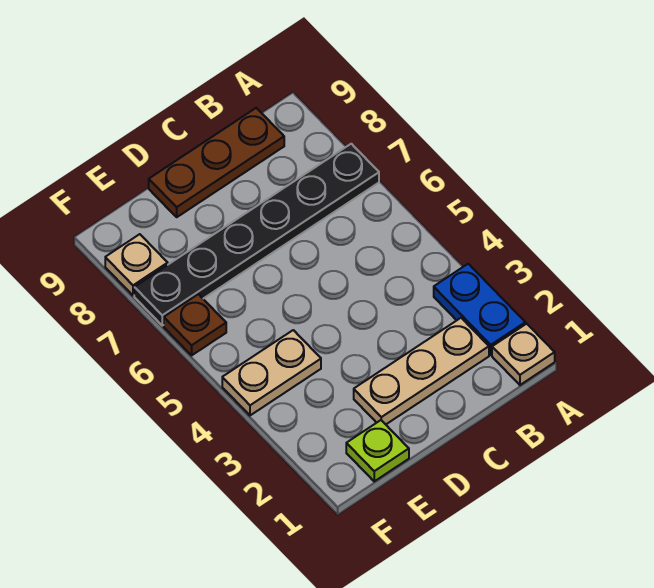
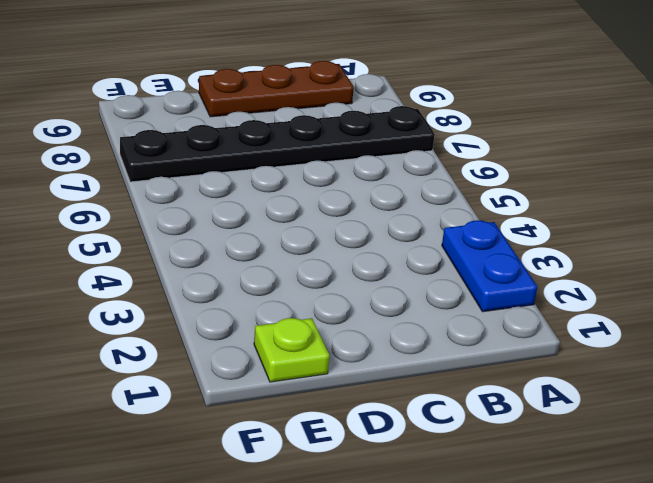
none -> tan plate A1 level 1
none -> tan plate B2:D2 level 1

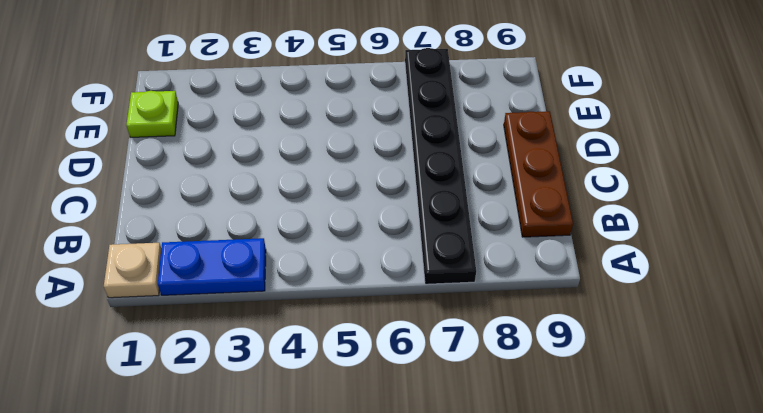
none -> tan plate B2:D2 level 1
none -> tan plate E4:F4 level 1

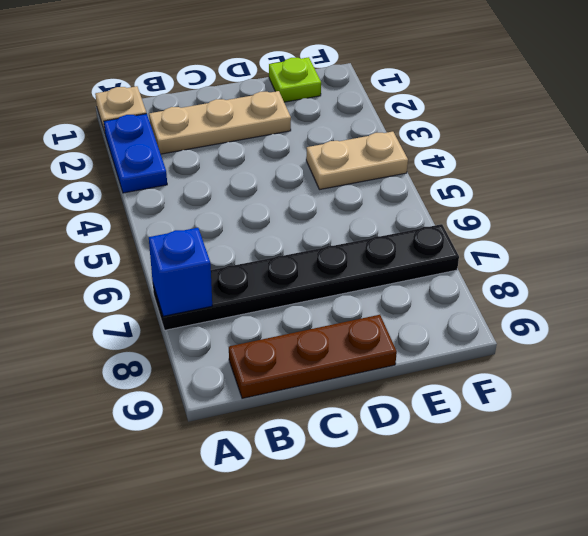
blue brick A7 level 2 -> none
none -> brown plate F6 level 1
none -> tan plate F8 level 1

